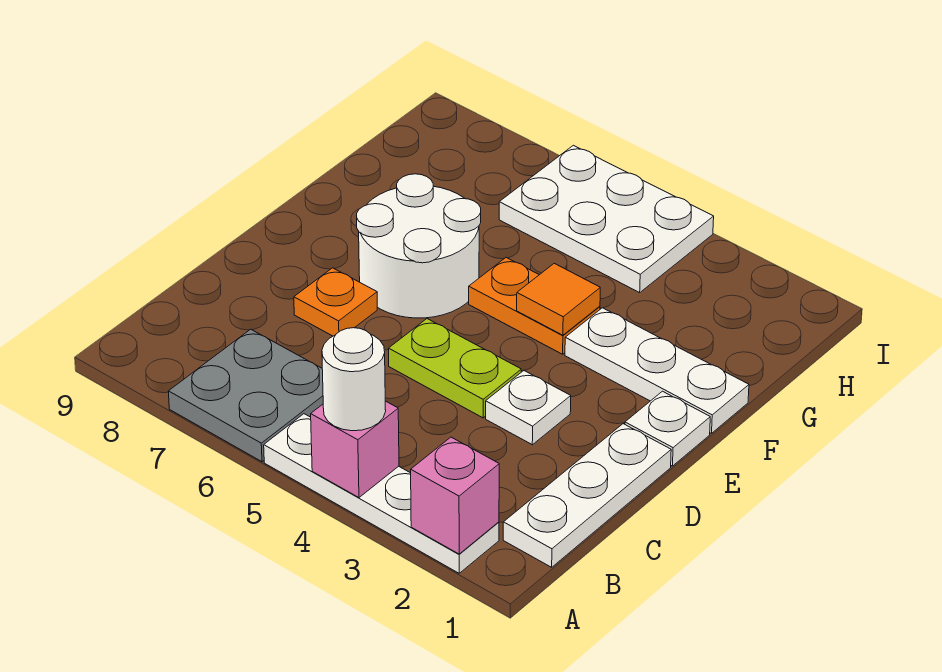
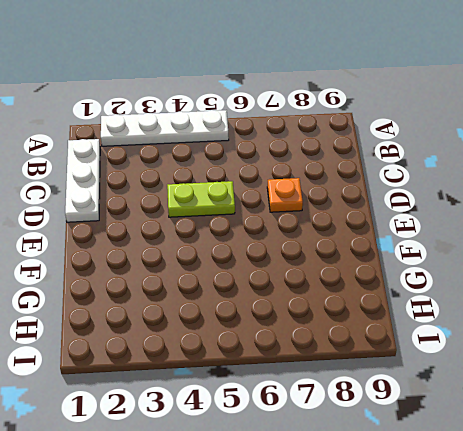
none -> grey plate A6:B7 level 1
none -> white plate D3 level 1
none -> white plate E1 level 1

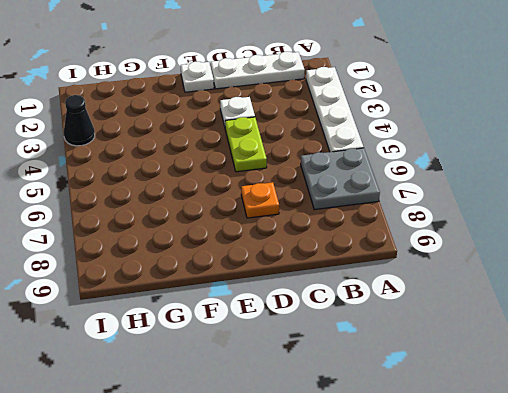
black cone I3 level 1 -> none
none -> white round brick E6:F7 level 1
none -> white plate F1:F3 level 1
none -> orange plate F4:F5 level 1

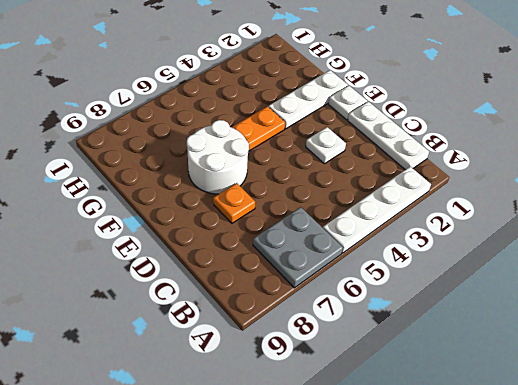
none -> lime plate D4:D5 level 1
none -> white plate H4:I6 level 1
none -> pink brick A2 level 2

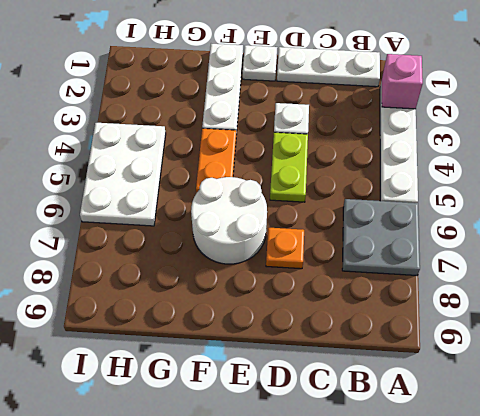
none -> pink brick A4 level 2
none -> orange tile F4 level 2
none -> white round brick A4 level 3

